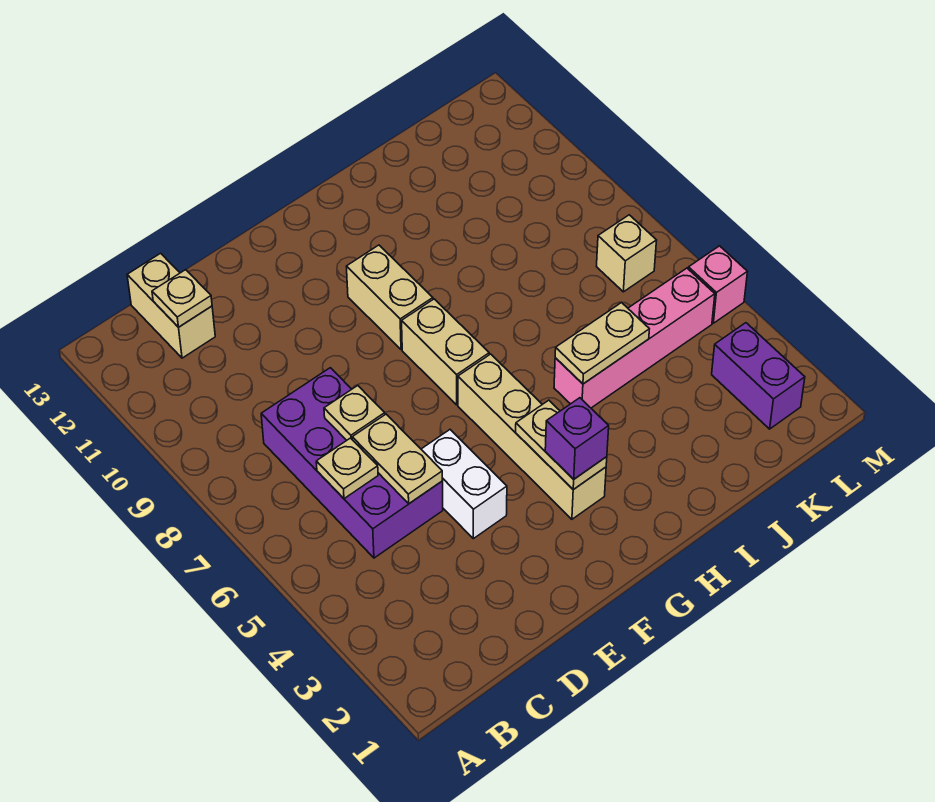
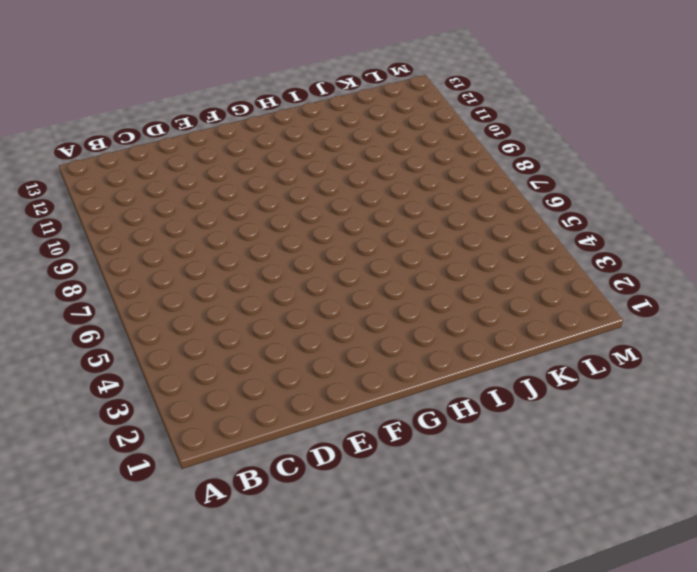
none -> purple brick C5:D8 level 1
none -> tan brick C12:C13 level 1
none -> white brick E4:E5 level 1

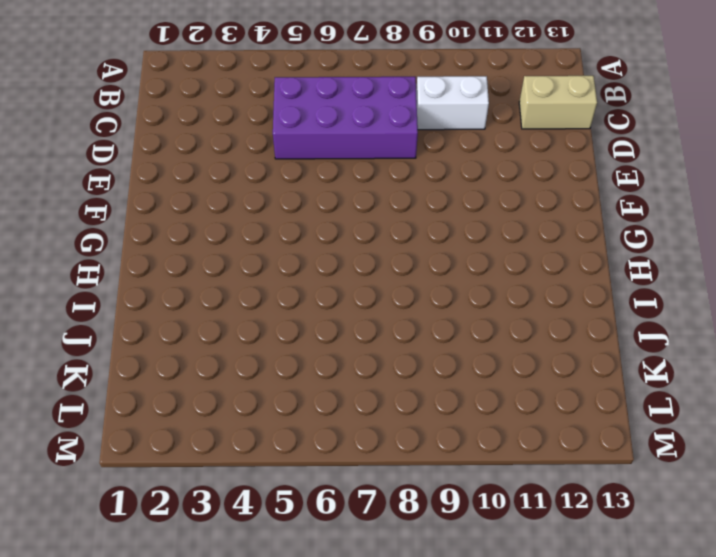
white brick C9:C10 level 1 -> white brick E4:E5 level 1
none -> tan brick G3:G6 level 1
none -> tan brick G7:G8 level 1
none -> tan brick G9:G10 level 1

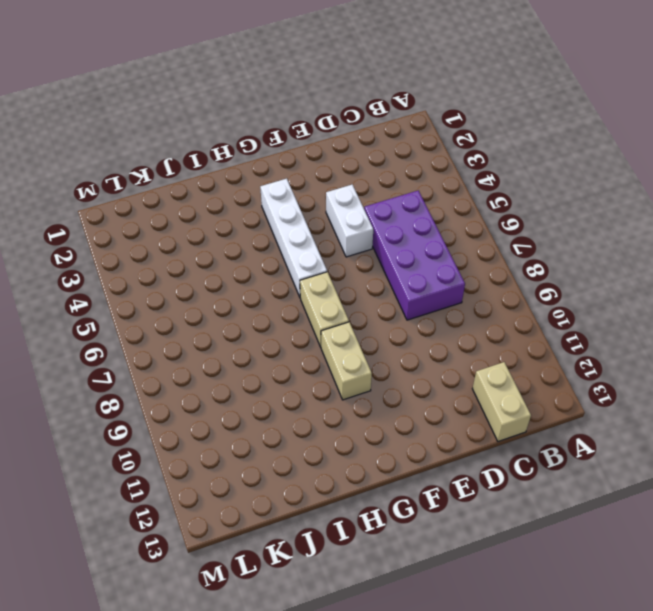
white brick G3:G6 level 1 -> tan brick G3:G6 level 1
none -> pink brick I5:L5 level 1
none -> purple brick L2:L3 level 1
none -> tan brick L7 level 1

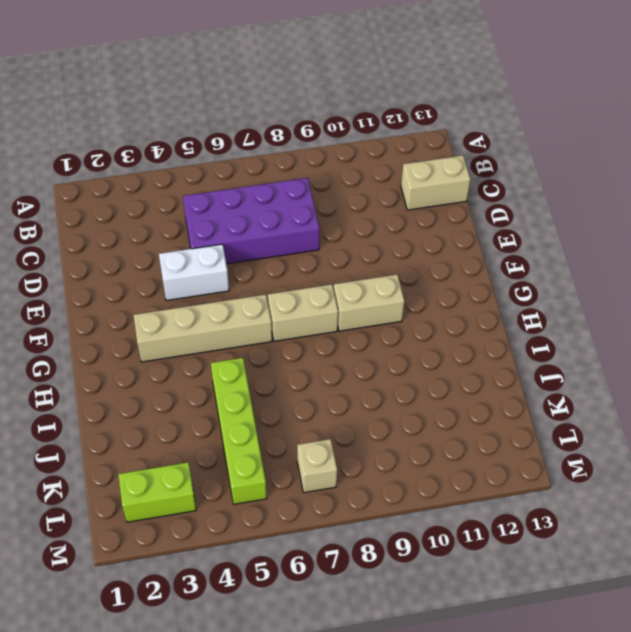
lime brick I5:L5 level 1 -> pink brick I5:L5 level 1
lime brick L2:L3 level 1 -> purple brick L2:L3 level 1
none -> pink brick M5 level 1
none -> tan plate C6 level 2
none -> tan plate C12 level 2

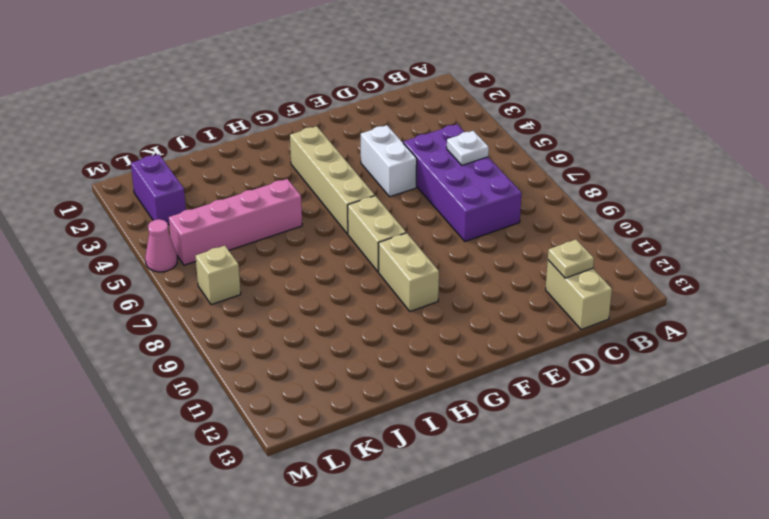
white plate C6 level 2 -> tan plate C6 level 2
pink cone M5 level 1 -> pink brick M5 level 1
none -> tan plate D5:D6 level 2
none -> tan plate D7 level 2
none -> tan plate G3:G4 level 2

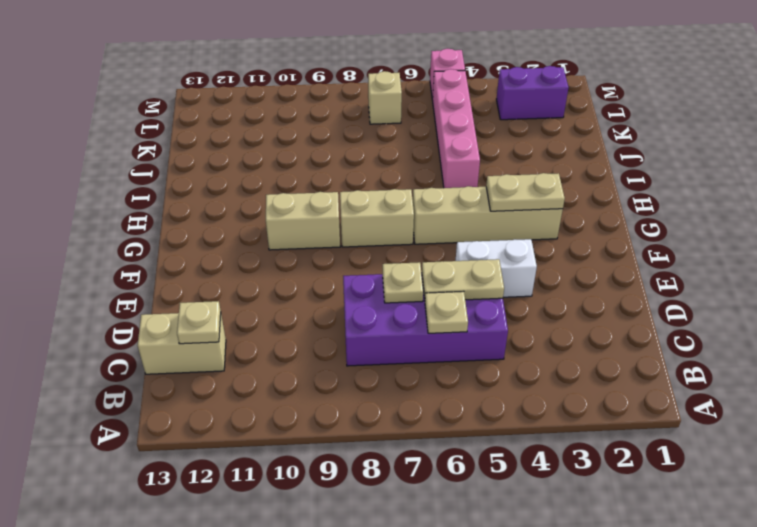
none -> tan plate I5:J5 level 2
none -> purple brick G3 level 3

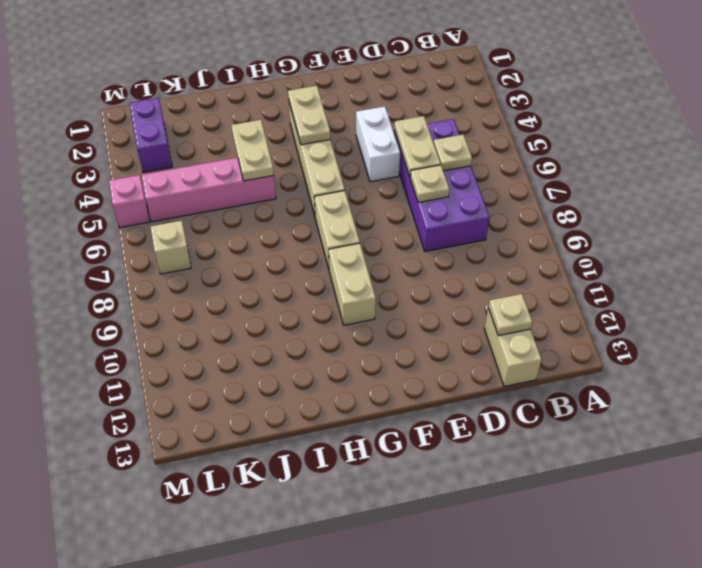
tan plate I4:I5 level 2 -> tan plate I5:J5 level 2
none -> purple brick G3 level 3

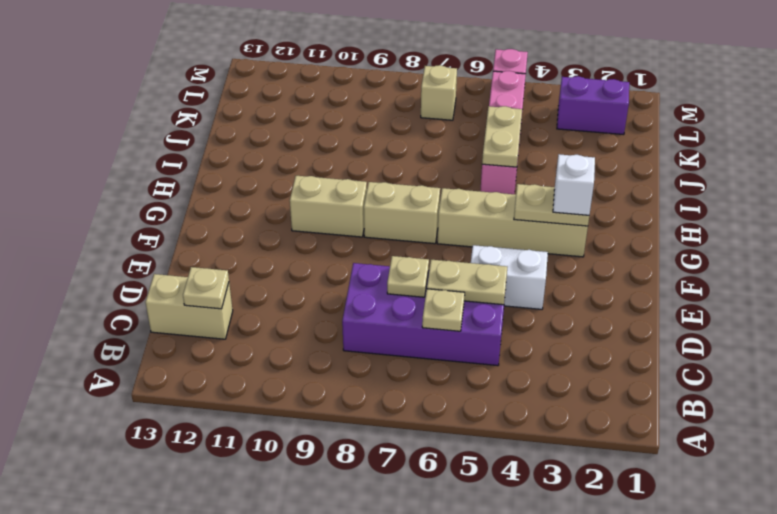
white brick G3 level 3 -> purple brick G3 level 3

